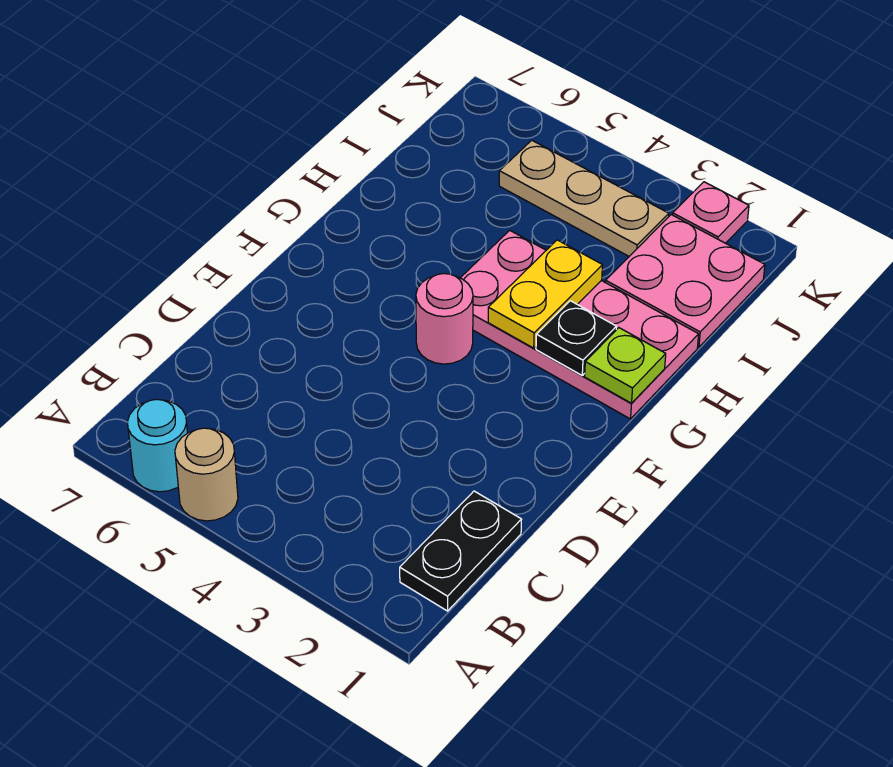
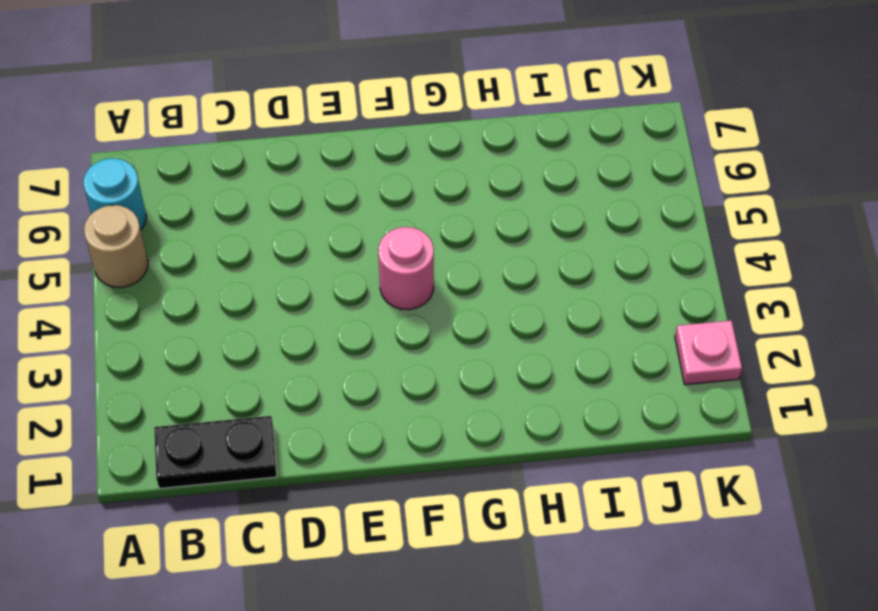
none -> pink plate G1:H4 level 1
none -> pink plate I1:J2 level 1

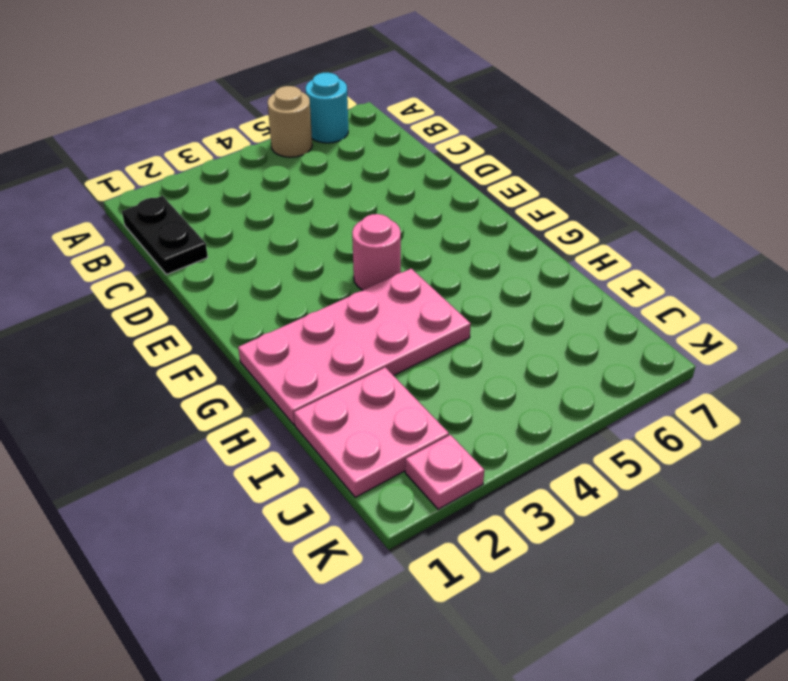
none -> tan plate J3:J5 level 1
none -> lime plate G1 level 2

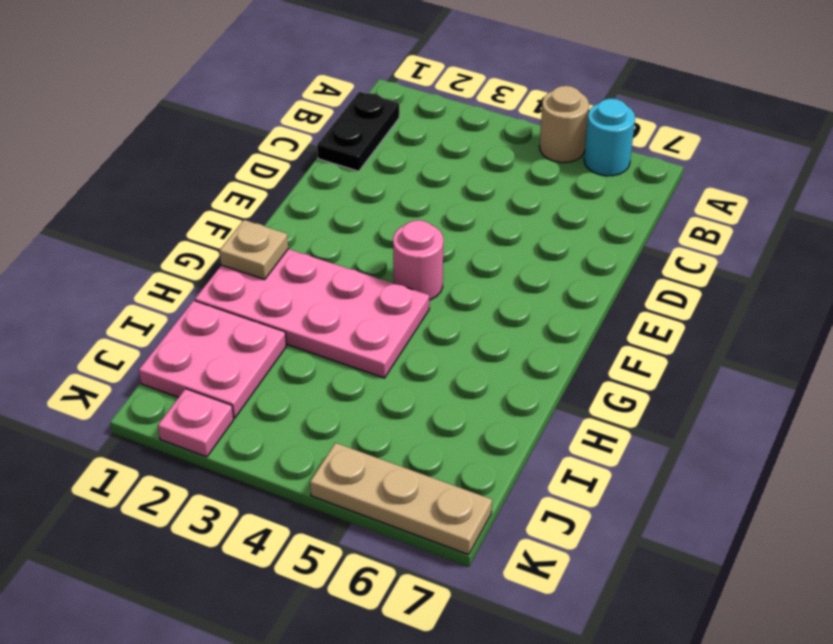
tan plate G1 level 2 -> lime plate G1 level 2
tan plate K5:K7 level 1 -> tan plate J3:J5 level 1
none -> black plate G2 level 2
none -> yellow plate G3:H3 level 2

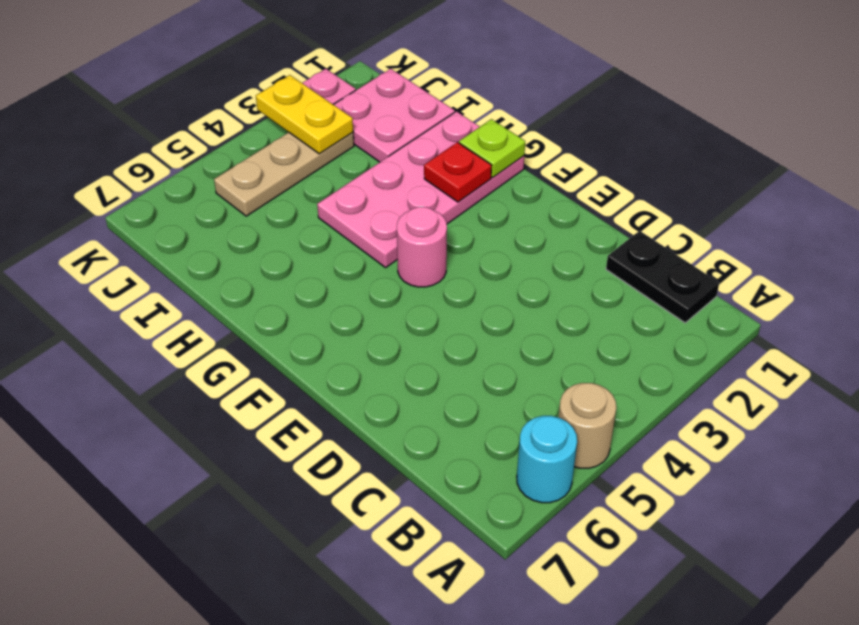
red plate G2 level 2 -> black plate G2 level 2
yellow plate J3:K3 level 2 -> yellow plate G3:H3 level 2

